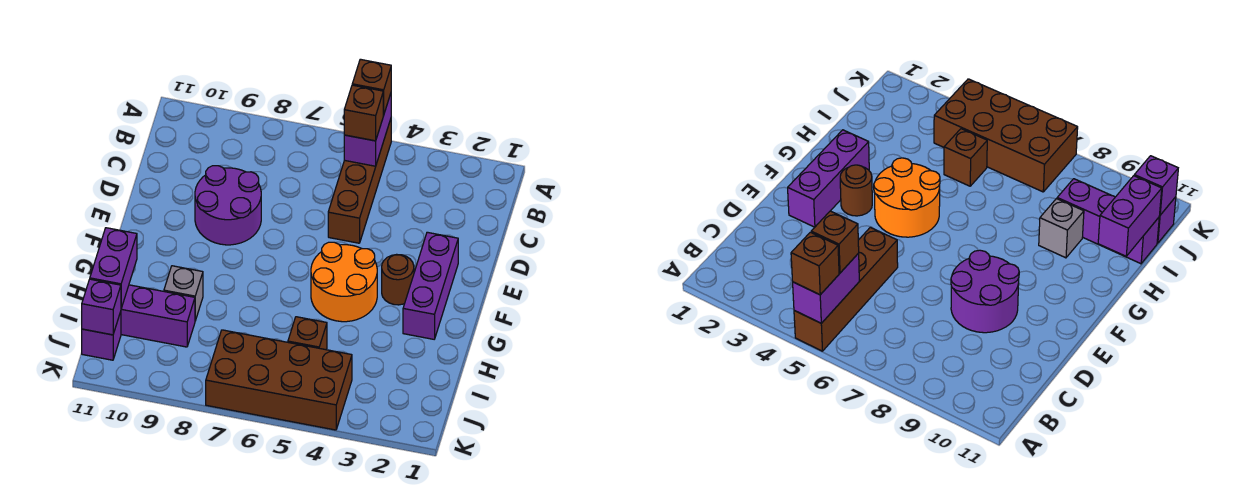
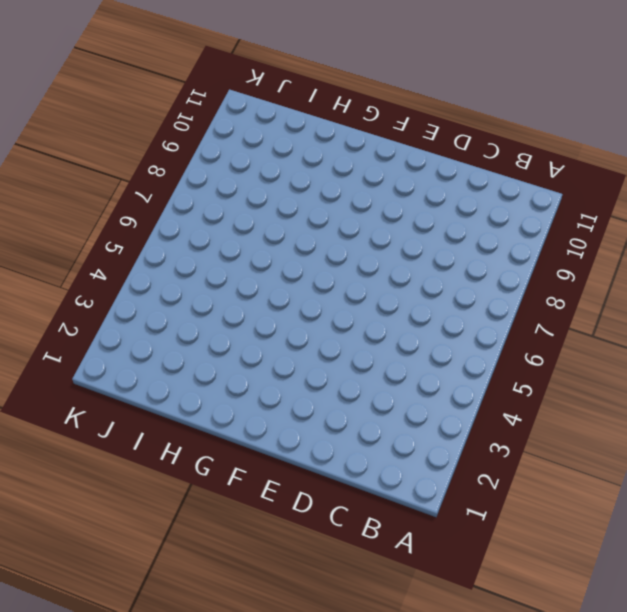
none -> brown brick A5:D5 level 1
none -> purple round brick D8:E9 level 1
none -> purple brick E2:G2 level 1

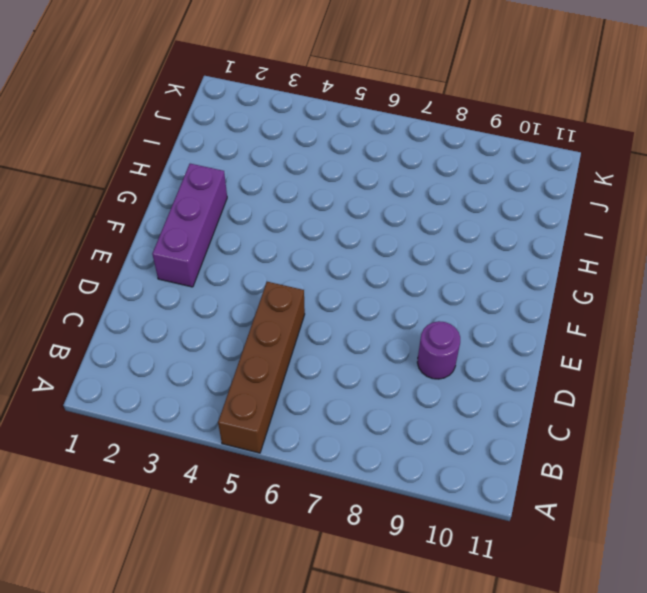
purple round brick D9 level 1 -> purple round brick D8:E9 level 1
none -> brown round brick F3 level 1
none -> orange round brick F4:G5 level 1
none -> grey brick H9 level 1

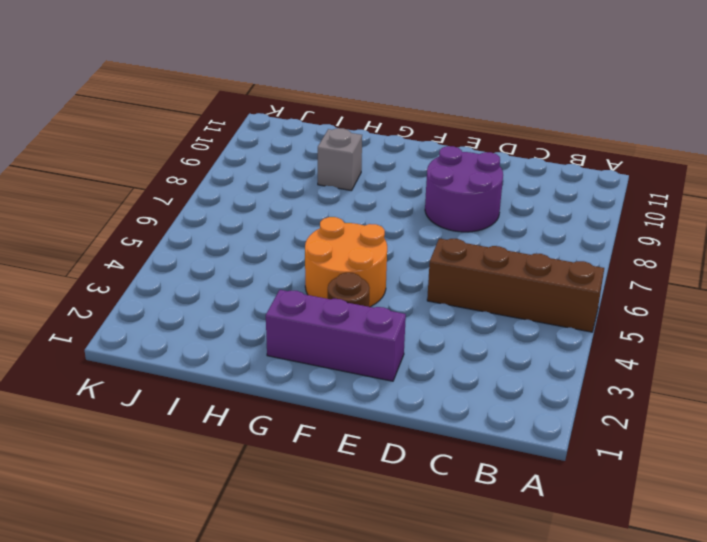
none -> brown brick I5 level 1
none -> purple brick I9:I11 level 1
none -> brown brick J4:K7 level 1

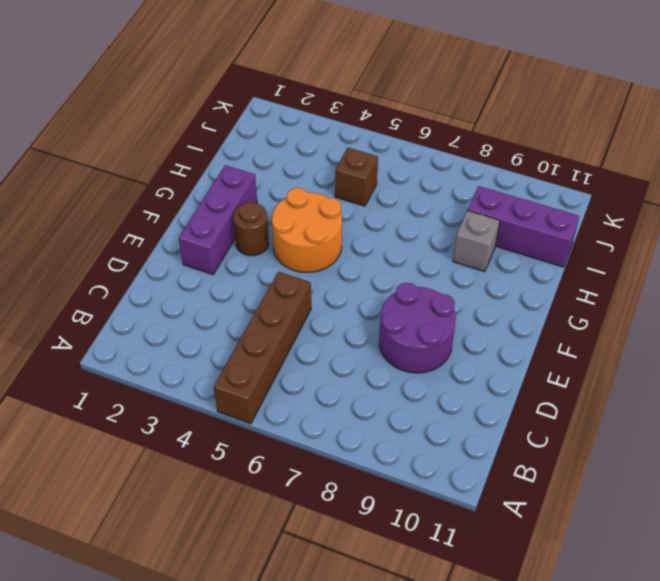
none -> brown brick J4:K7 level 1
none -> purple brick J11 level 1
none -> purple brick A5:B5 level 2

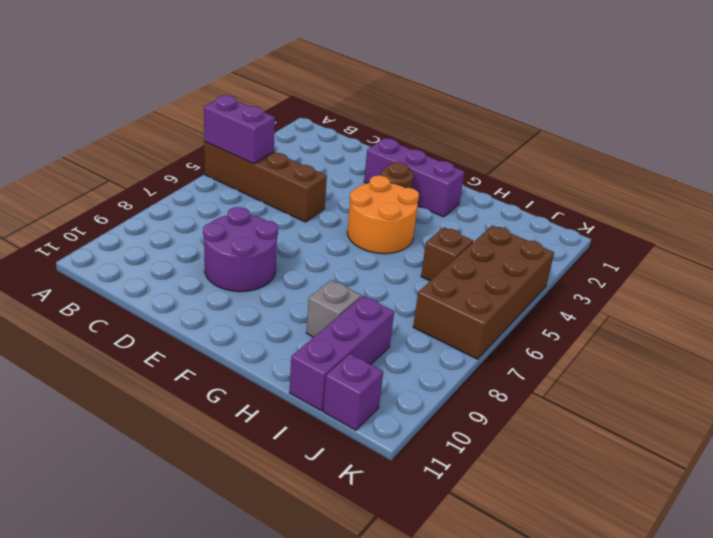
none -> purple brick H11:I11 level 2
none -> purple brick J11 level 2
none -> brown brick A5 level 3

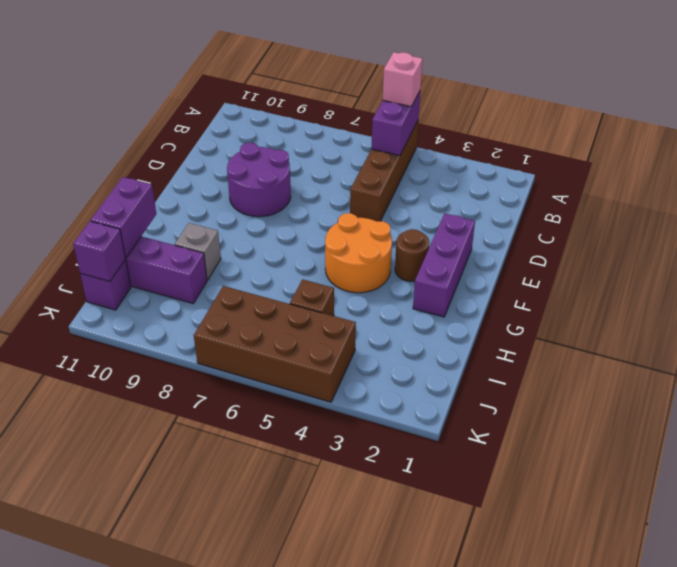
pink brick A5 level 3 -> brown brick A5 level 3
none -> brown brick B5 level 3

